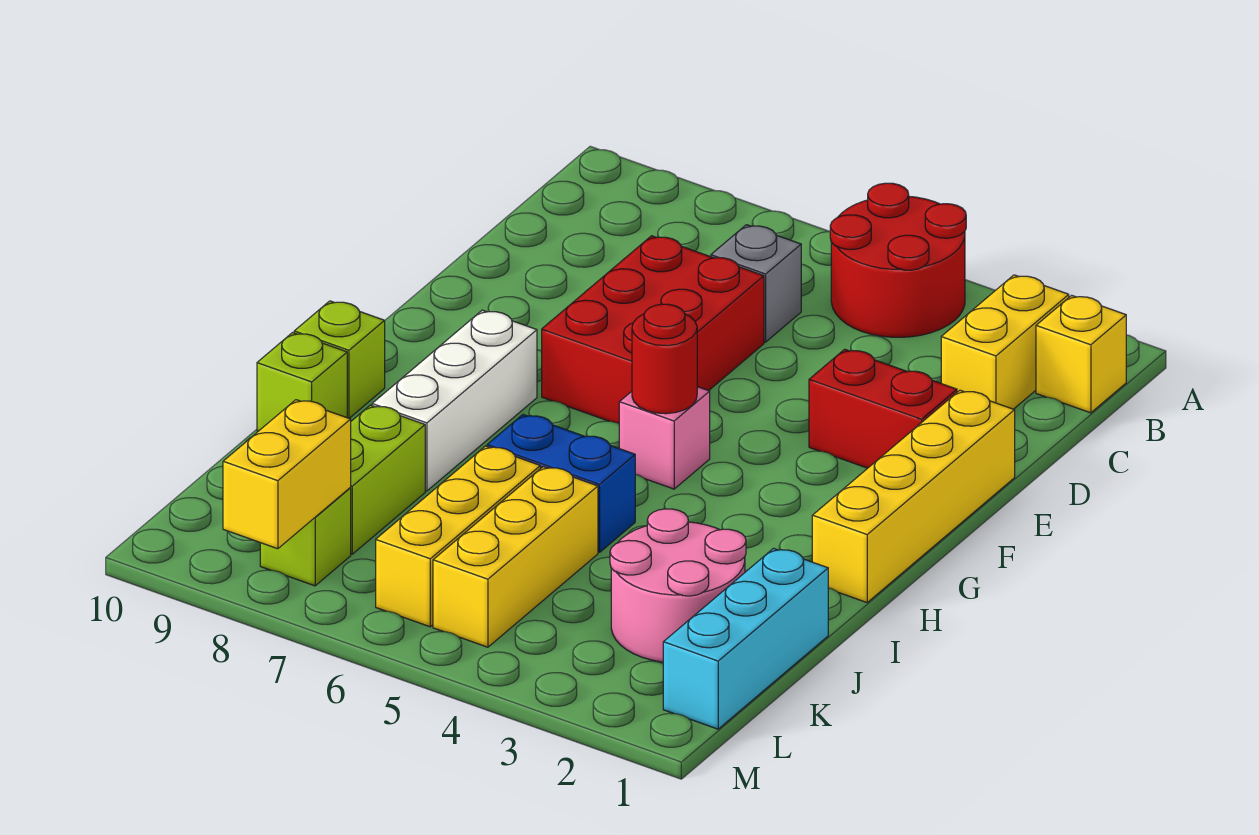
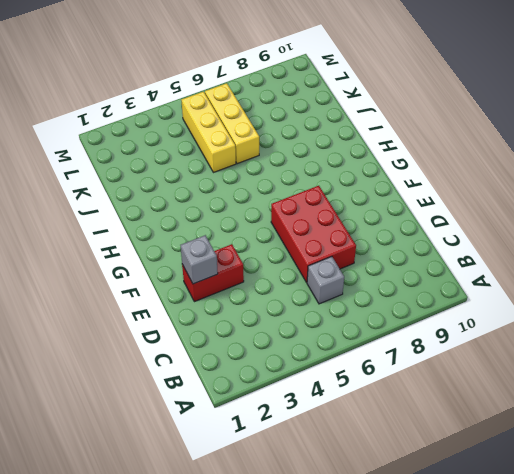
grey brick E2 level 2 -> none
none -> red round brick A4:B5 level 1
none -> yellow brick B1 level 1
none -> yellow brick B2:C2 level 1

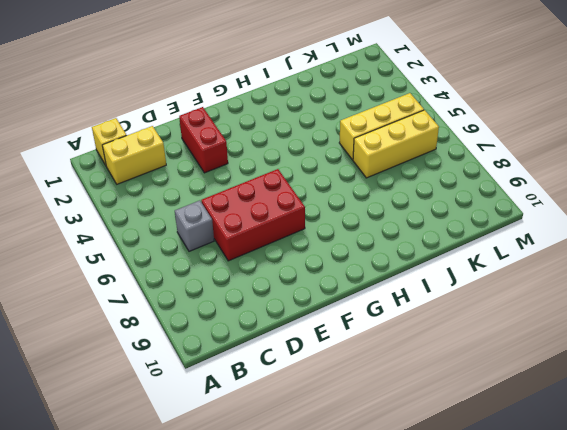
none -> red round brick A4:B5 level 1
none -> yellow brick E1:H1 level 1
none -> pink brick G5 level 1

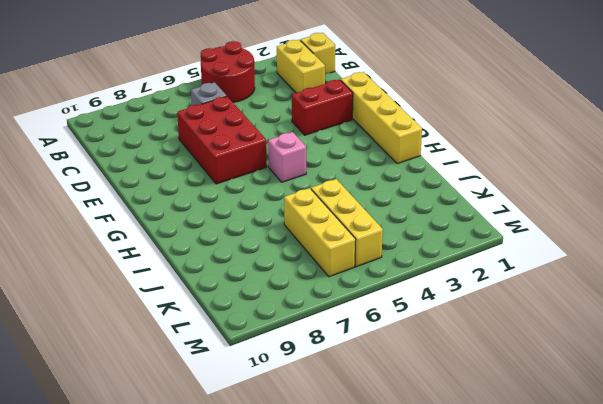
none -> white brick G8:I8 level 1
none -> lime brick H10 level 1
none -> blue brick I5:I6 level 1

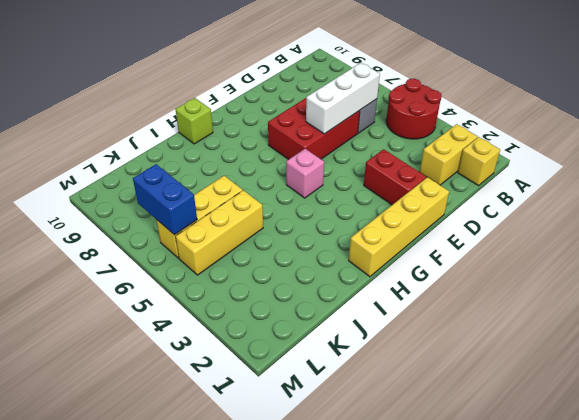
white brick C6:E6 level 2 -> white brick G8:I8 level 1
blue brick L6:L7 level 2 -> blue brick I5:I6 level 1
none -> lime brick I10 level 1
none -> cyan brick J1:L1 level 1
none -> pink round brick J2:K3 level 1

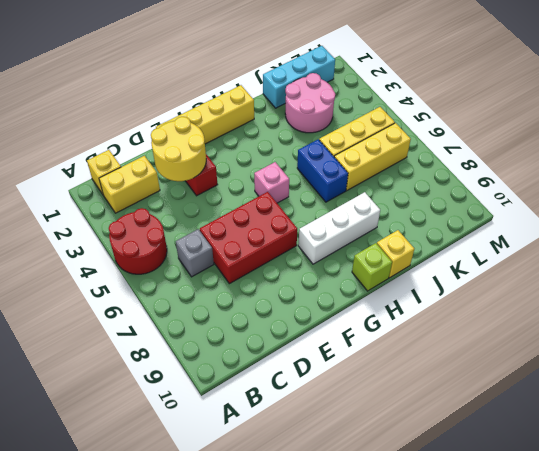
yellow round brick D2:E3 level 2 -> none
yellow brick I10 level 1 -> lime brick I10 level 1
none -> lime brick J8:K8 level 1
none -> lime brick L8 level 1
none -> red round brick G5 level 2

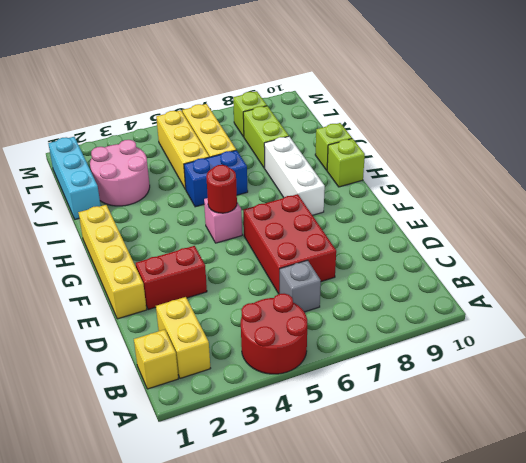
none -> yellow brick L8:M8 level 2

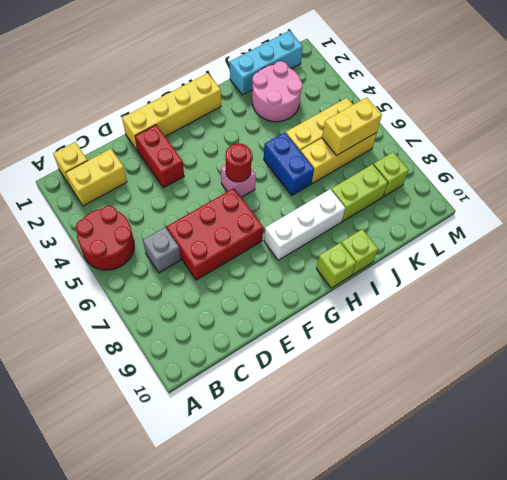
yellow brick K6:L6 level 2 -> yellow brick L8:M8 level 2

